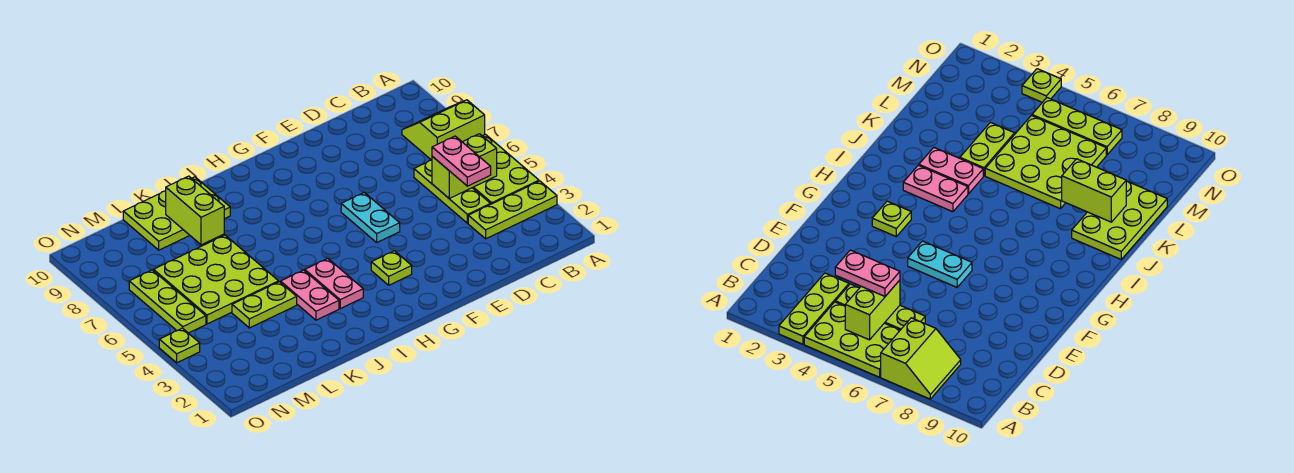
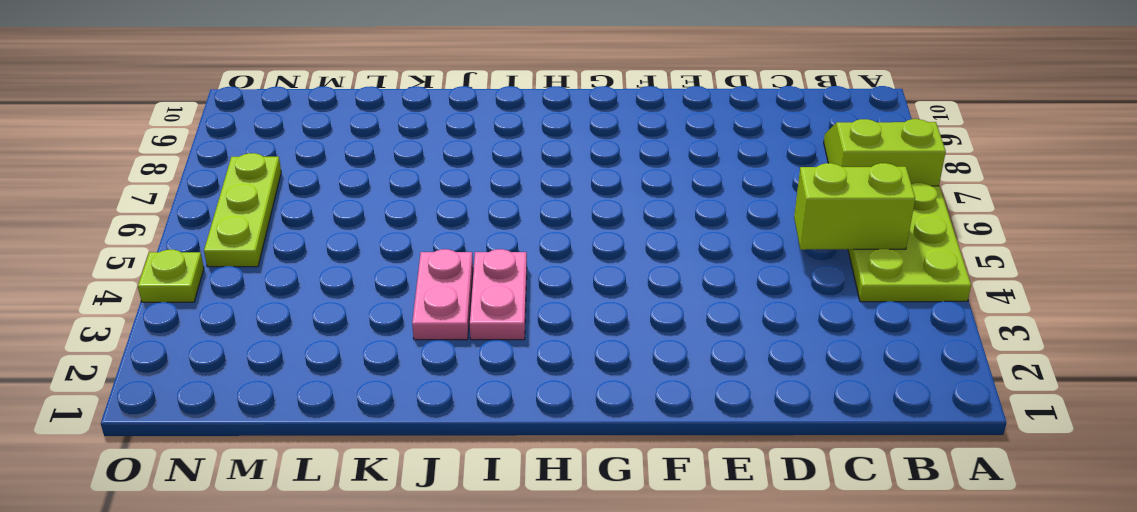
none -> lime plate A3:C3 level 1
none -> lime plate C4:C6 level 1
none -> cyan plate F5:F6 level 1

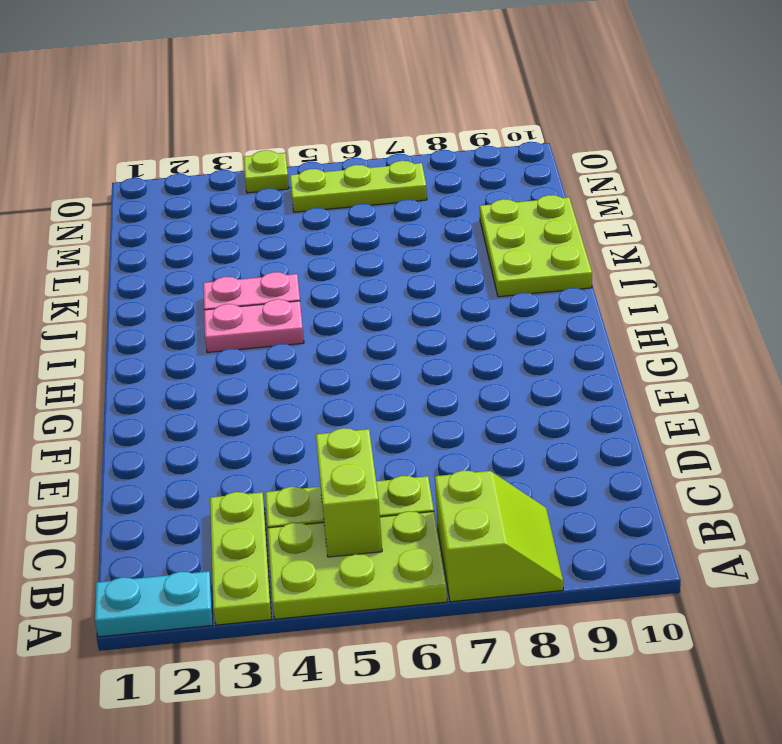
cyan plate A1:A2 level 1 -> cyan plate F5:F6 level 1
none -> lime plate G3 level 1
none -> lime plate K4:L4 level 1
none -> lime plate K5:M7 level 1

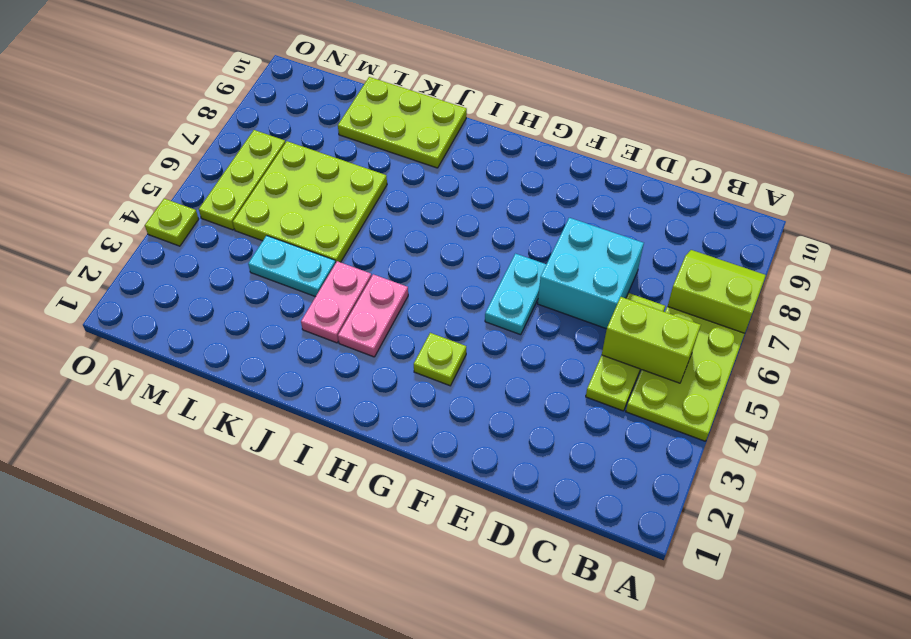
cyan brick D6:E7 level 1 -> none
cyan plate K4:L4 level 1 -> lime plate K4:L4 level 1
none -> lime plate A3:C3 level 1
none -> lime brick K8:K9 level 2
none -> pink plate C4:C5 level 3

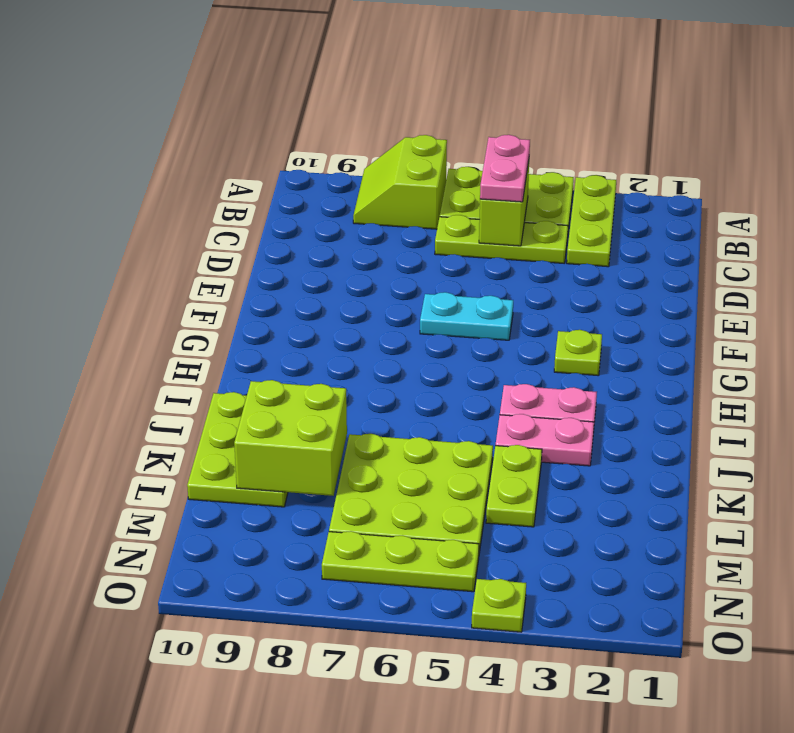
pink plate B5:C5 level 3 -> pink plate C4:C5 level 3
lime brick K8:L9 level 2 -> lime brick K8:K9 level 2

